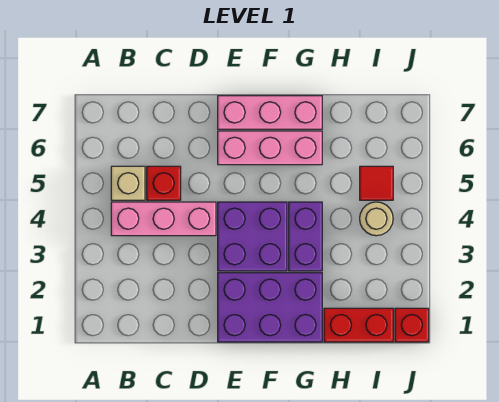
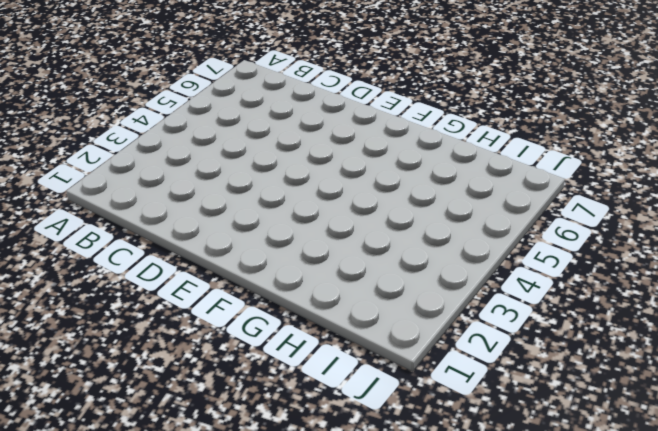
none -> pink brick B4:D4 level 1
none -> tan brick B5 level 1
none -> red brick C5 level 1

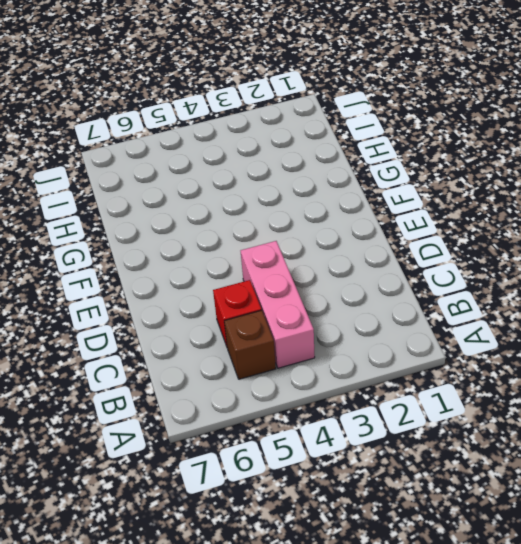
brown brick B5 level 1 -> tan brick B5 level 1
none -> purple brick E1:G2 level 1
none -> purple brick E3:F4 level 1
none -> pink brick E6:G6 level 1

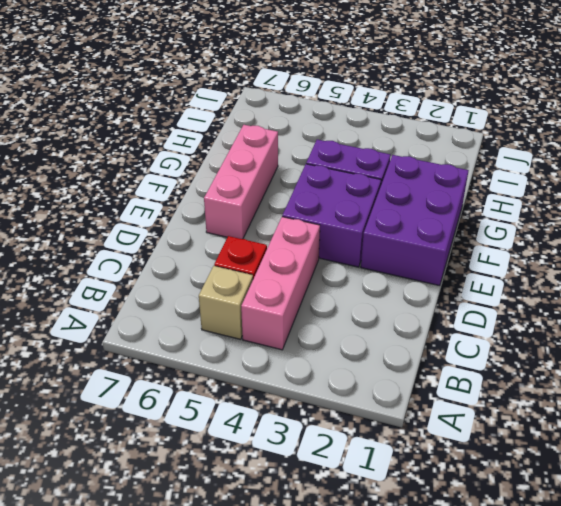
none -> pink brick E7:G7 level 1
none -> red brick H1:I1 level 1
none -> tan round brick I4 level 1

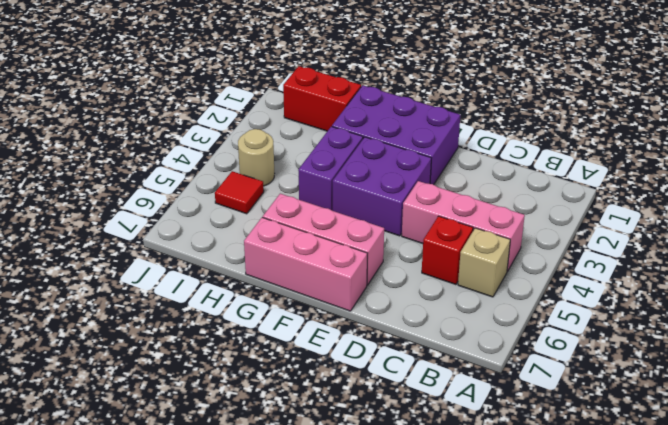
none -> red brick J1 level 1

